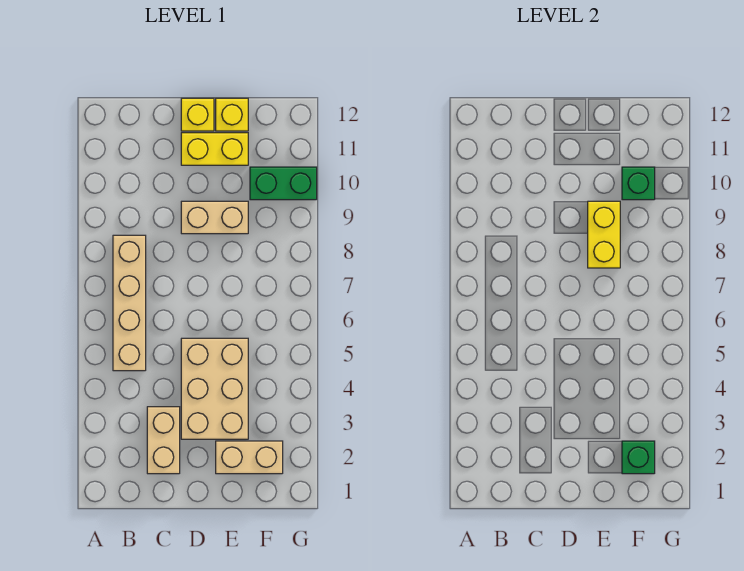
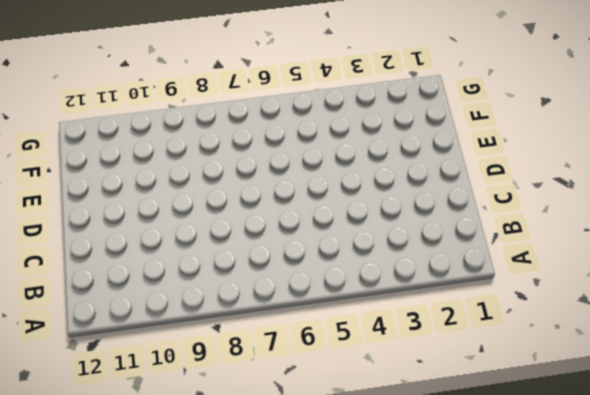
none -> tan brick B5:B8 level 1
none -> tan brick C2:C3 level 1
none -> tan brick D3:E5 level 1

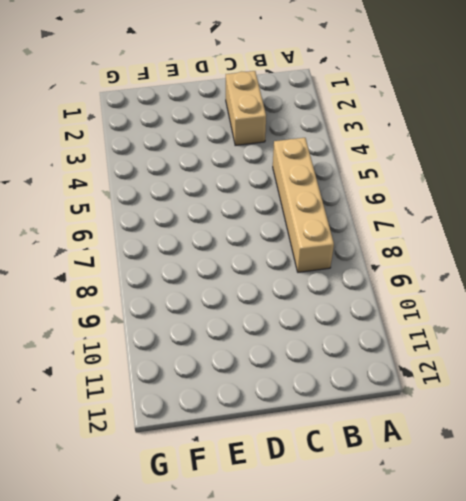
none -> tan brick D3:E5 level 1
none -> tan brick D9:E9 level 1
none -> yellow brick D11:E11 level 1

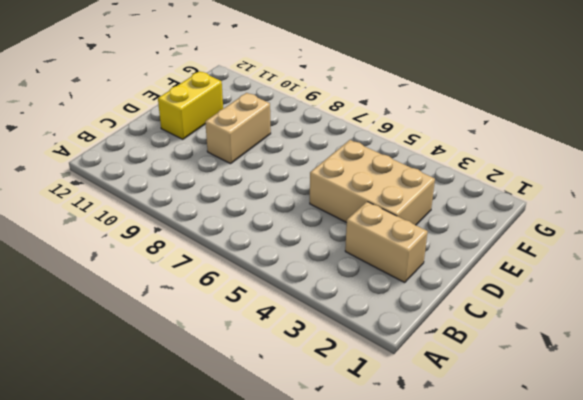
none -> tan brick B5:B8 level 1
none -> yellow brick D12 level 1
none -> tan brick E2:F2 level 1

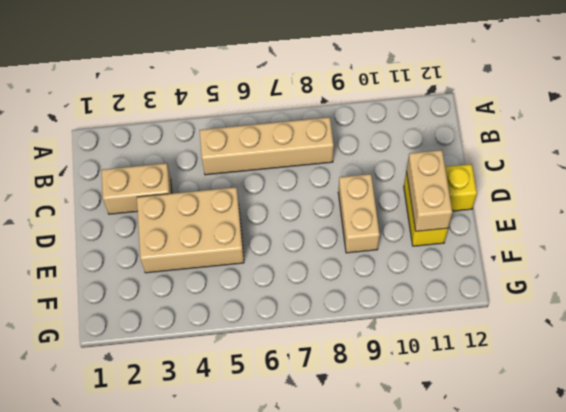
tan brick D11:E11 level 2 -> tan brick E2:F2 level 1
none -> yellow brick E12 level 1
none -> green brick F10:G10 level 1
none -> yellow brick E8:E9 level 2

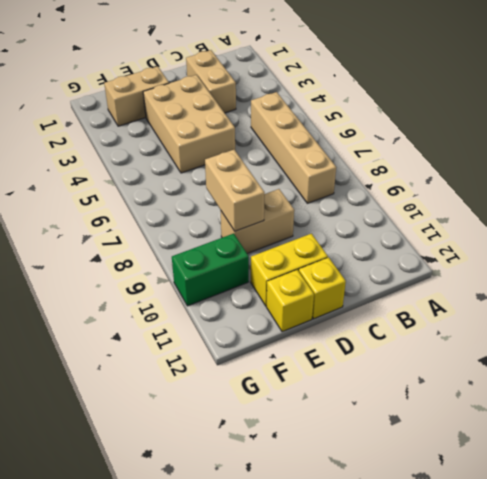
tan brick E8:E9 level 2 -> yellow brick E8:E9 level 2
none -> green brick F2 level 2
none -> green brick F10 level 2

